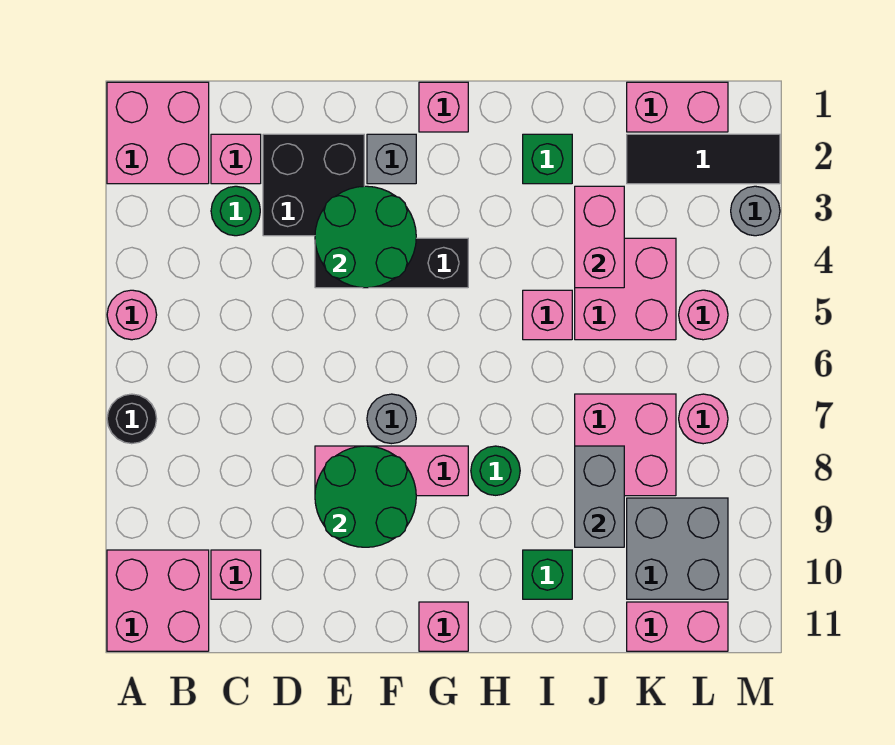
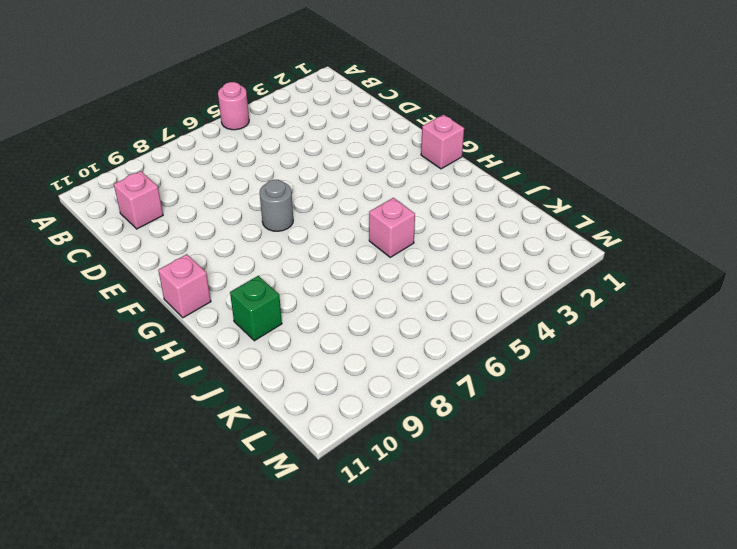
none -> pink brick A1:B2 level 1
none -> black round brick A7 level 1
none -> pink brick A10:B11 level 1
none -> pink brick C2 level 1

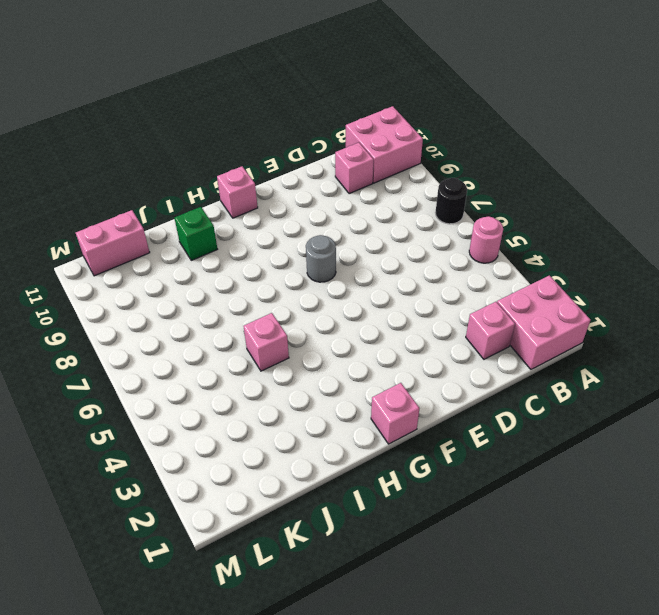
none -> green round brick C3 level 1
none -> black brick D2:E3 level 1
none -> black brick E4:G4 level 1
none -> pink brick E8:G8 level 1

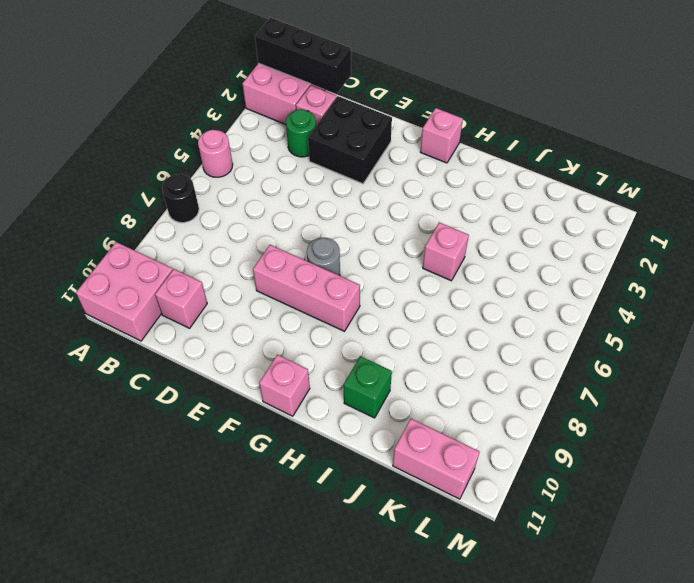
black brick A1:C1 level 2 -> black brick E4:G4 level 1
none -> grey brick F2 level 1
none -> green round brick H8 level 1
none -> green brick I2 level 1
none -> pink brick J4:K5 level 1

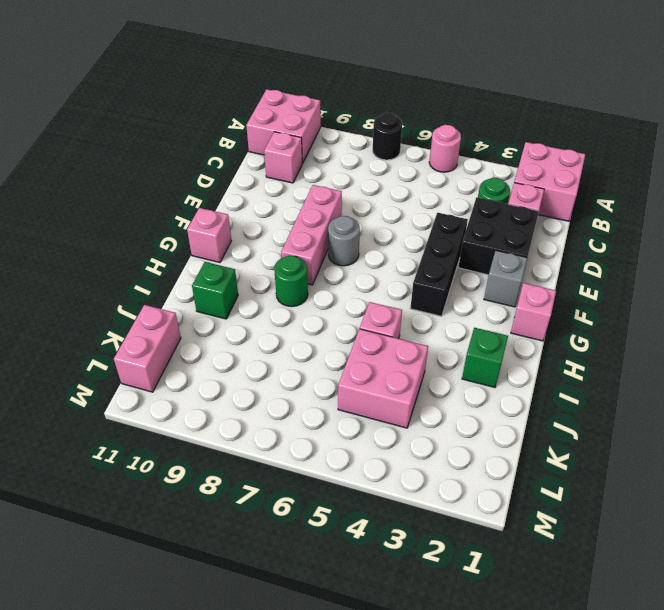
none -> pink brick J7:K8 level 1
none -> pink brick K1:L1 level 1
none -> black tile K2:M2 level 1
none -> grey brick K9:L10 level 1

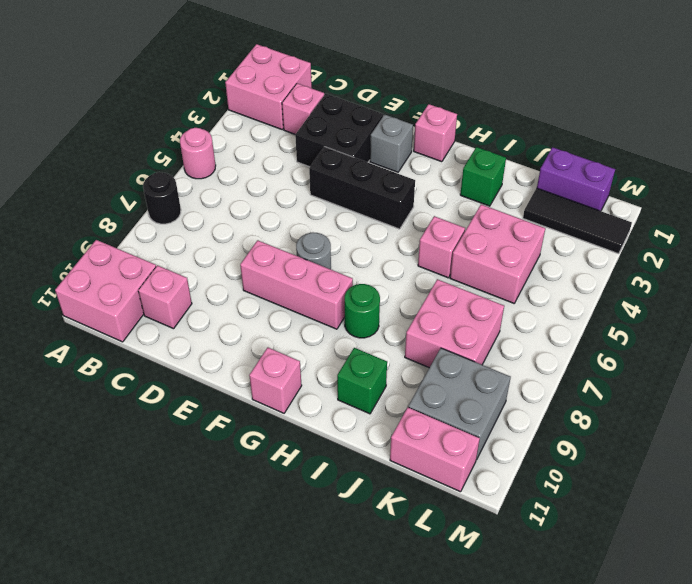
purple brick K1:L1 level 1 -> pink brick K1:L1 level 1
none -> green round brick C3 level 1
none -> pink round brick L5 level 1
none -> pink round brick L7 level 1
none -> grey round brick M3 level 1

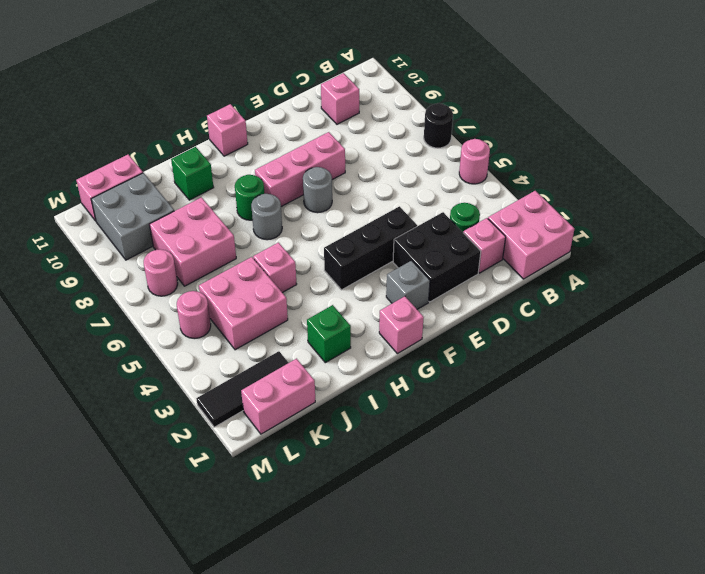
grey round brick H7 level 1 -> grey round brick M3 level 1
none -> pink brick A10:B11 level 1
none -> green round brick E3:F4 level 2
none -> green round brick E8:F9 level 2
none -> pink brick J3:J4 level 2

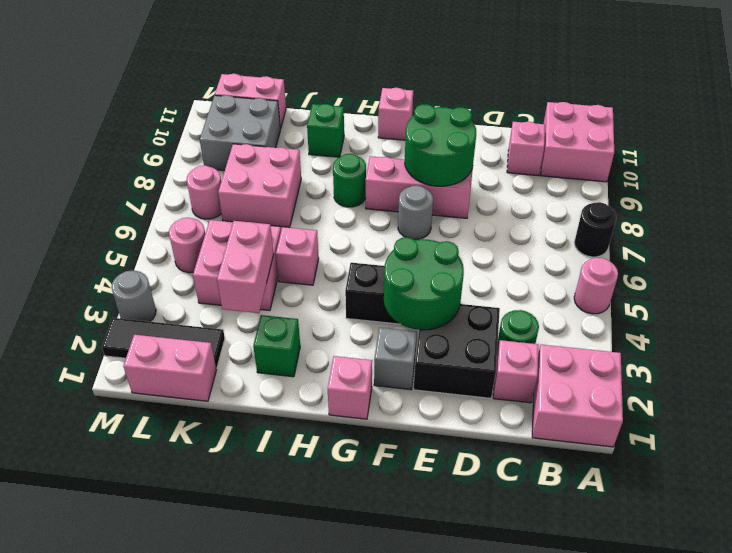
none -> grey brick J8:J9 level 2

